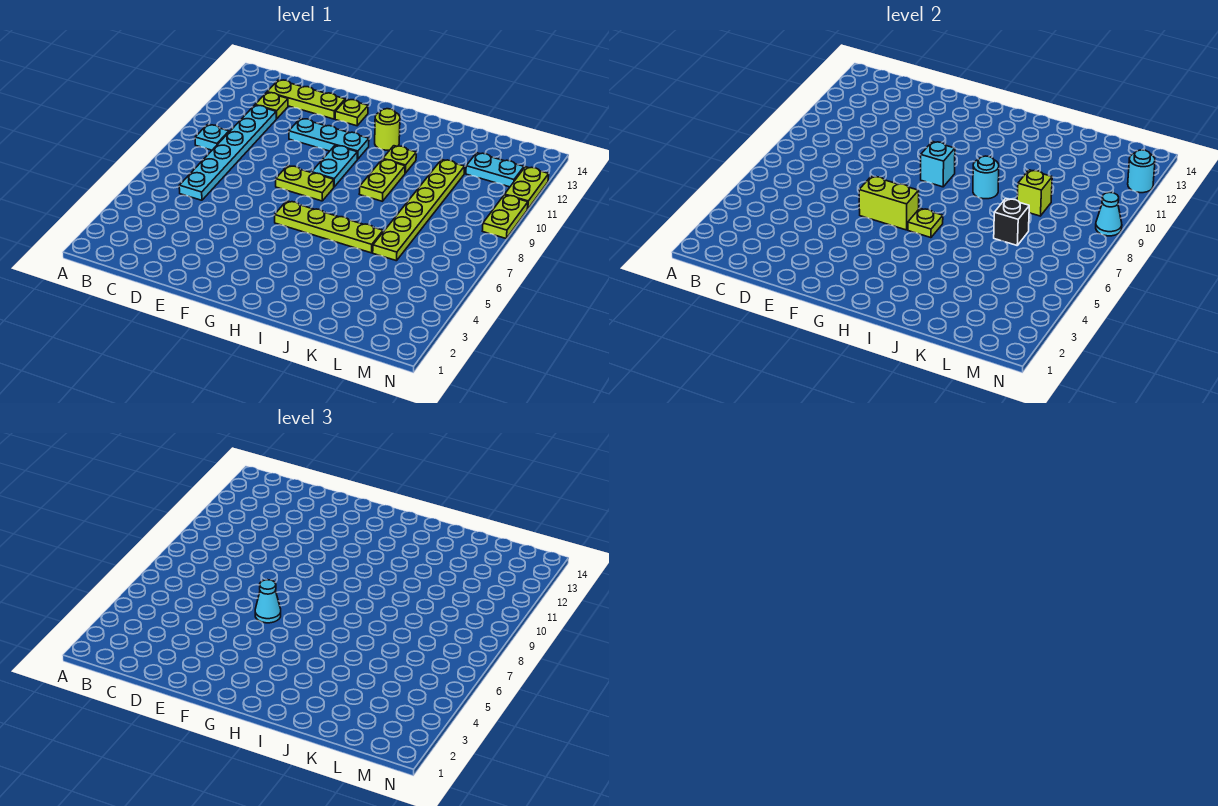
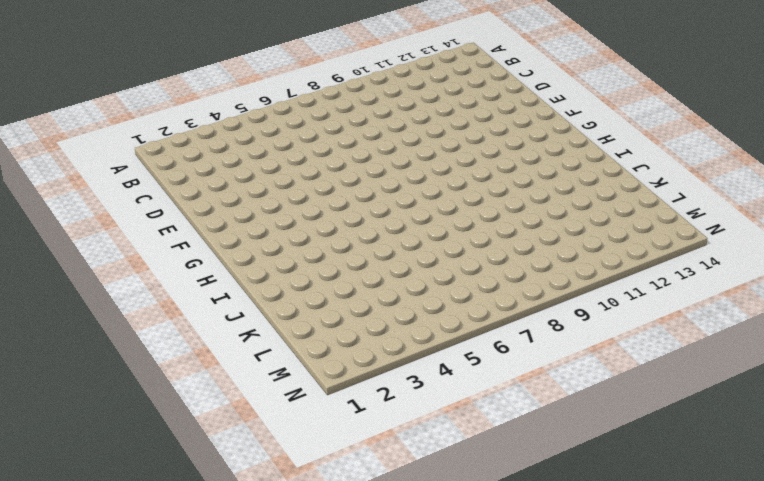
none -> cyan plate B9 level 1
none -> cyan plate C6:C11 level 1
none -> lime plate C12 level 1

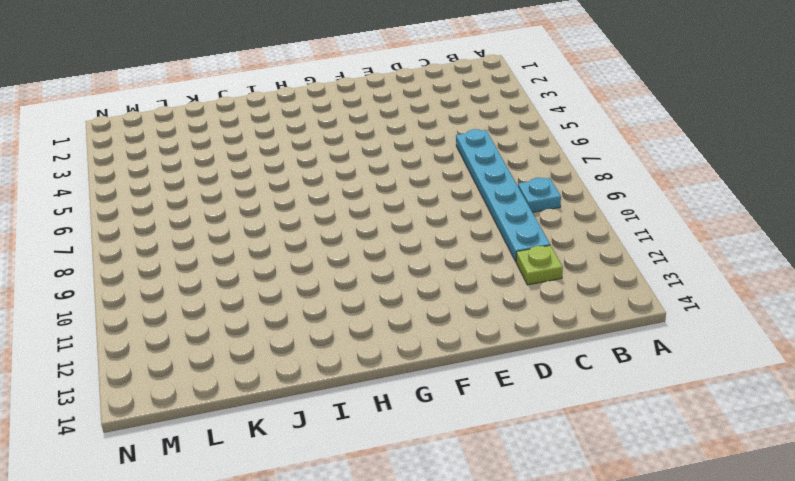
none -> lime plate C13:E13 level 1
none -> cyan plate E11:G11 level 1
none -> lime plate F8:G8 level 1

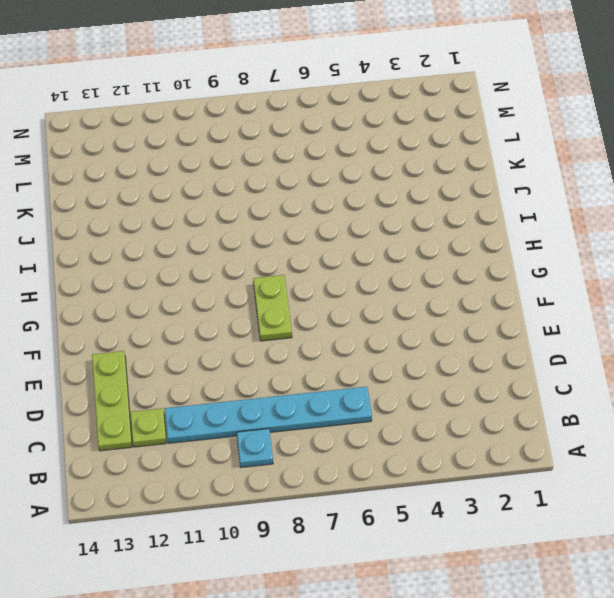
none -> cyan plate E11:G11 level 1
none -> lime plate F13 level 1
none -> lime plate G6:J6 level 1

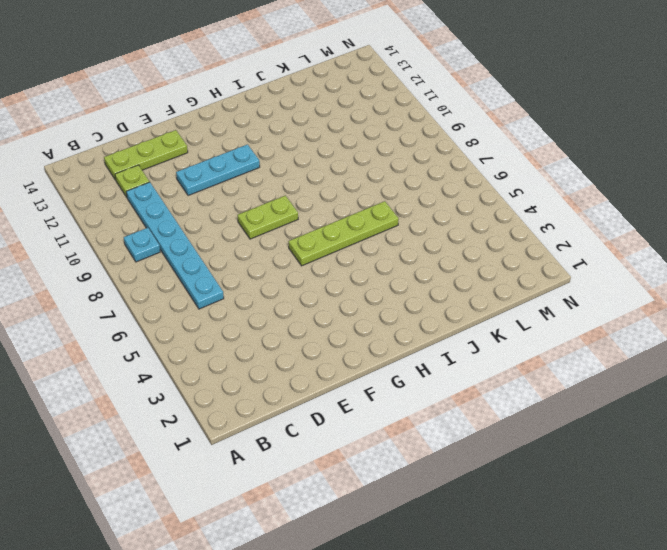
none -> lime plate F13 level 1
none -> cyan plate G9:G10 level 1
none -> lime round brick H12 level 1

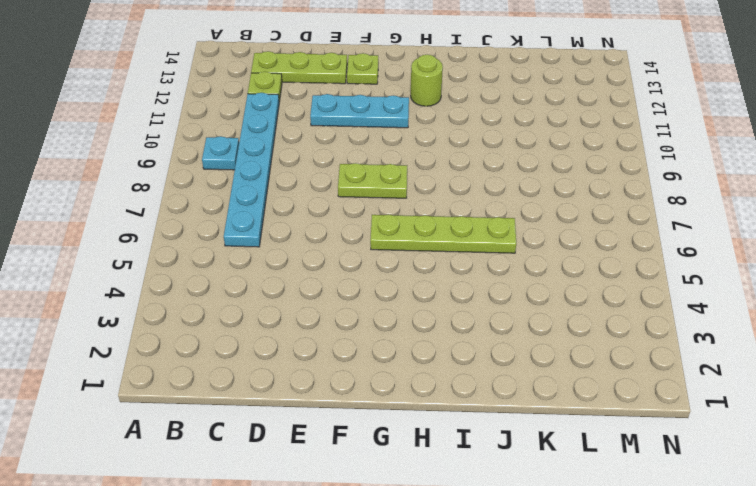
none -> cyan plate G9:G10 level 1
none -> lime plate I9:I10 level 1
none -> lime plate I11 level 1

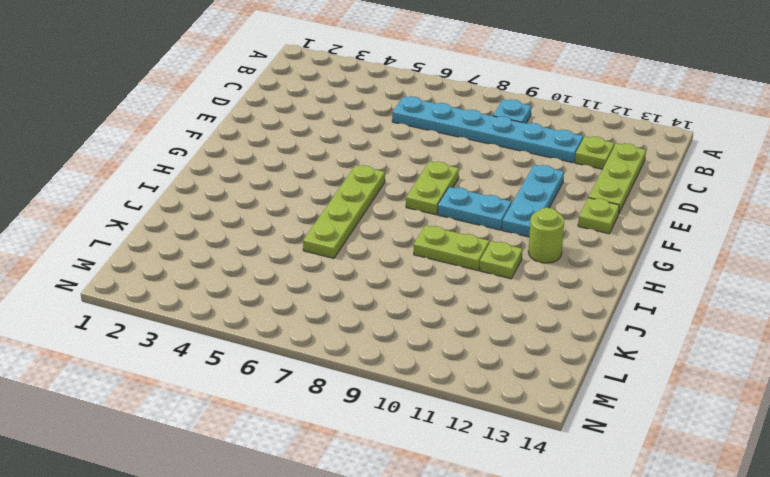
none -> lime plate K6:K11 level 1
none -> cyan plate L12:M12 level 1
none -> lime plate N9:N10 level 1

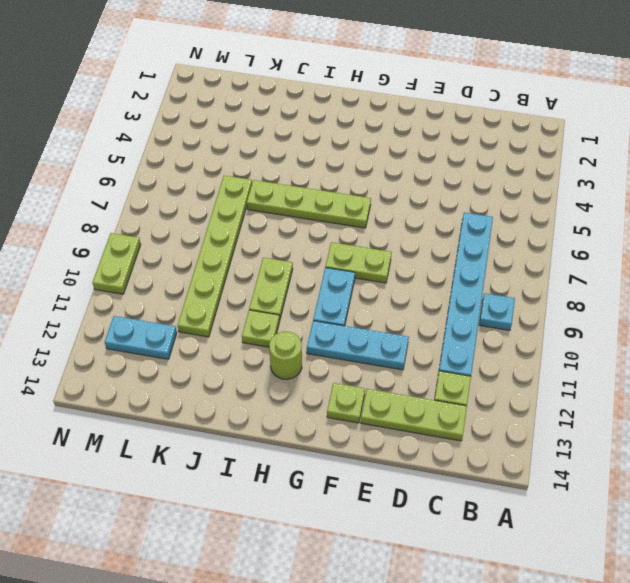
none -> lime plate N11:N12 level 1
none -> lime brick F6:G6 level 2
none -> cyan brick G9 level 2

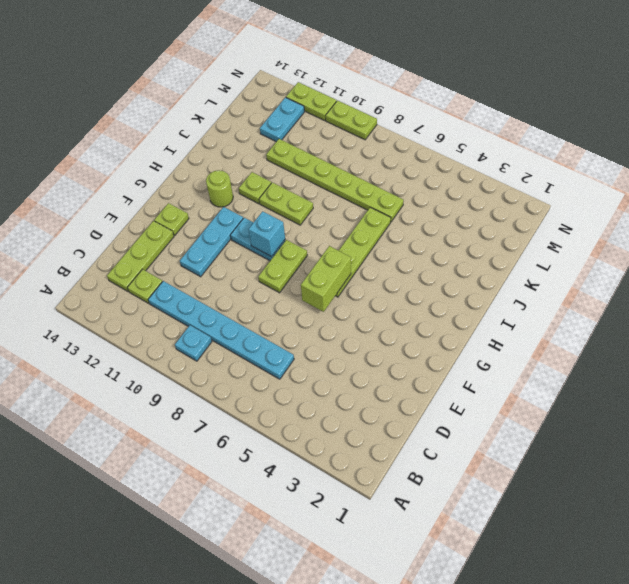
none -> lime plate H6 level 2
none -> cyan round brick I9 level 2
none -> black brick K7 level 2

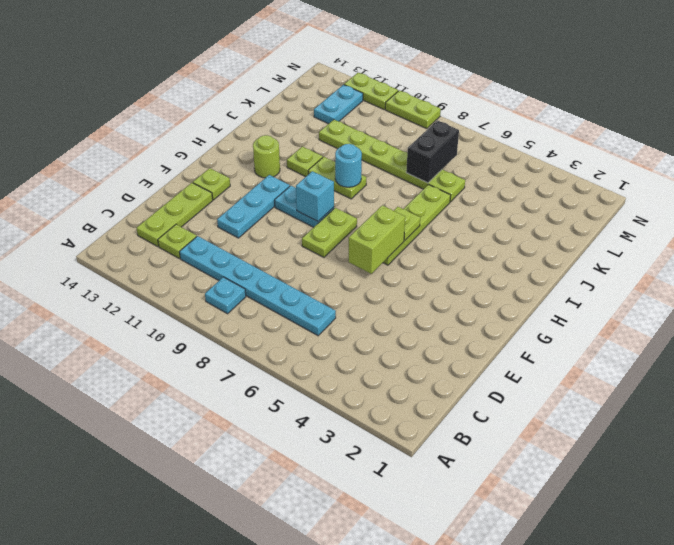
black brick K7:L7 level 2 -> black brick K7 level 2
none -> lime brick K9 level 2
none -> cyan cone N9 level 2
none -> cyan round brick N12 level 2

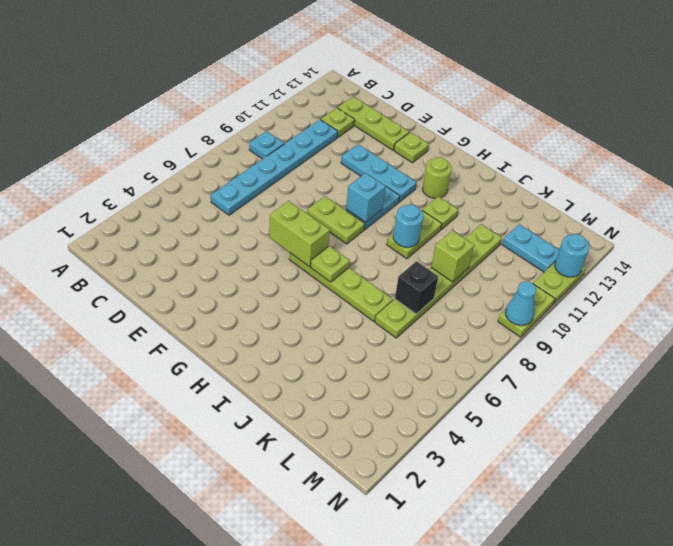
none -> cyan cone F6 level 3

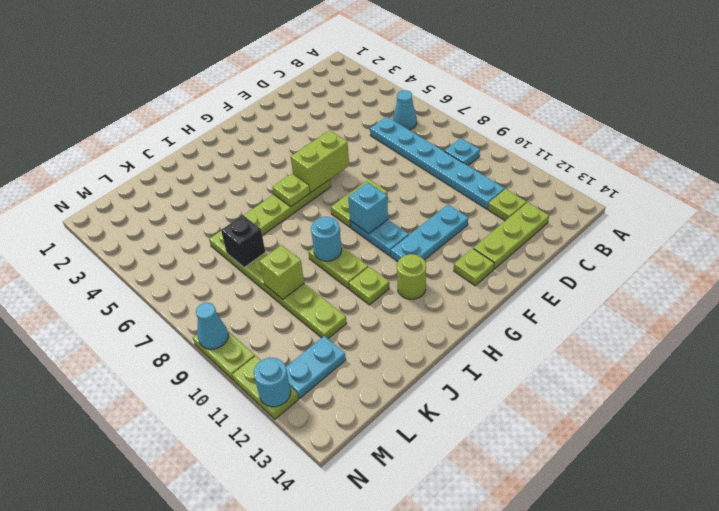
cyan cone B6 level 1 -> cyan cone F6 level 3

